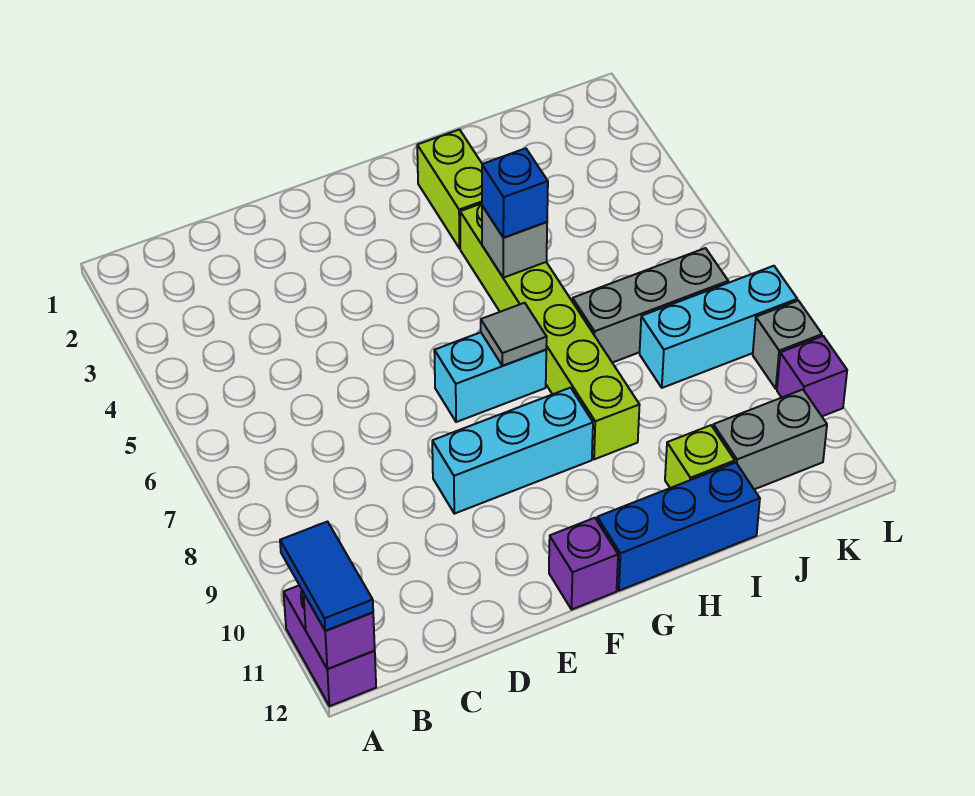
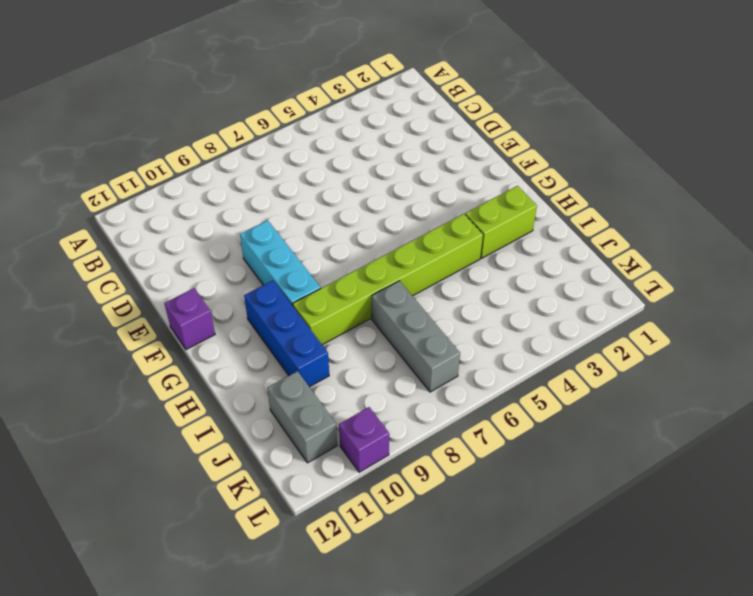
blue brick G10:I10 level 1 -> blue brick G12:I12 level 1
none -> purple brick A11:A12 level 1
none -> cyan brick F7:G7 level 1
none -> lime brick I11 level 1

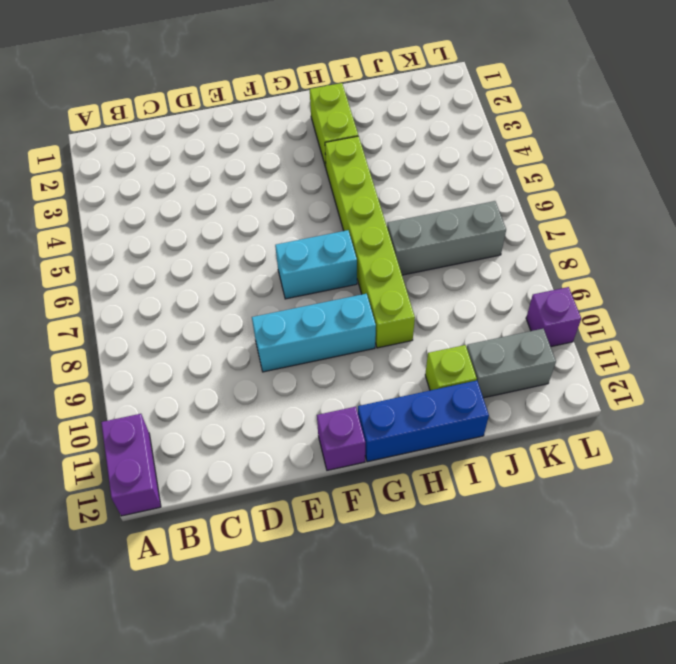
none -> cyan brick J8:L8 level 1
none -> grey brick L9 level 1
none -> purple brick A12 level 2

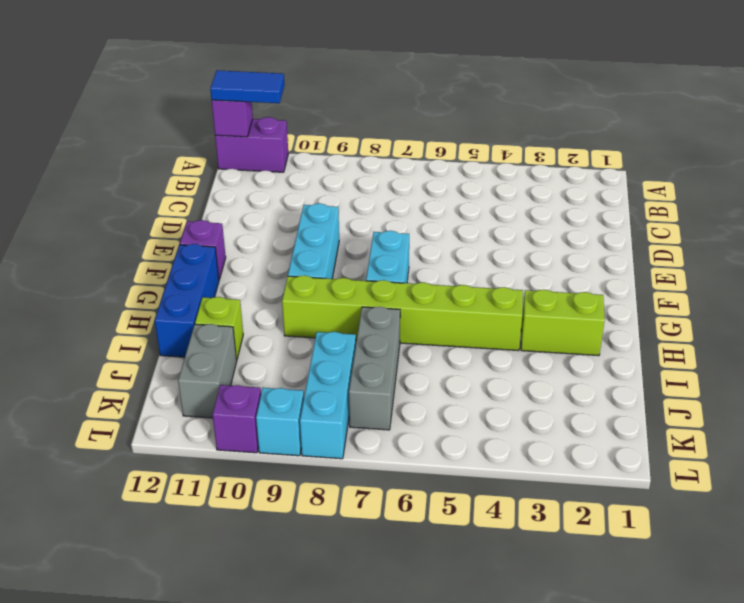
cyan brick L9 level 1 -> grey brick L9 level 1
none -> grey tile G7 level 2
none -> grey brick H5 level 2
none -> blue brick H5 level 3

